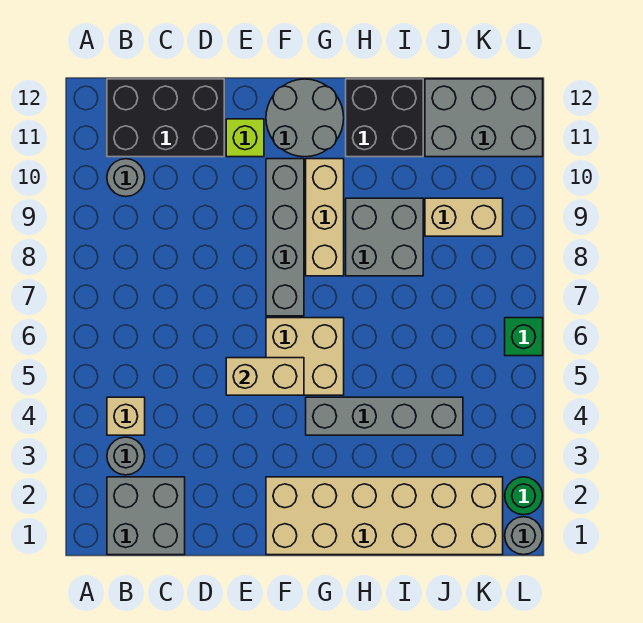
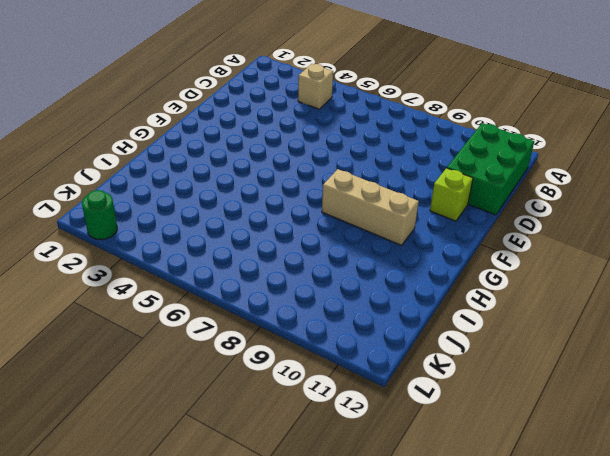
green brick B11:D12 level 1 -> black brick B11:D12 level 1
none -> grey brick B1:C2 level 1
none -> grey round brick B3 level 1
none -> grey round brick B10 level 1

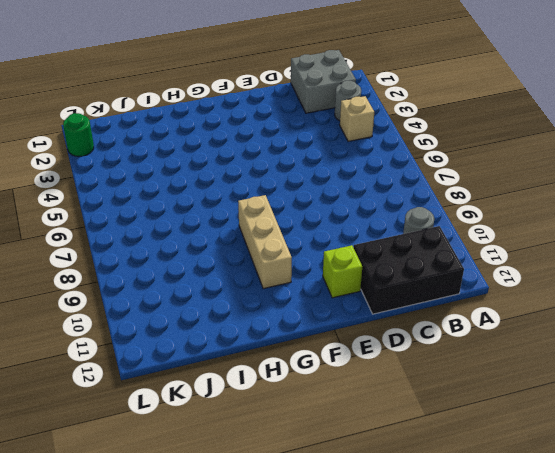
none -> tan brick F1:K2 level 1
none -> tan brick F5:G6 level 1
none -> grey brick F7:F10 level 1

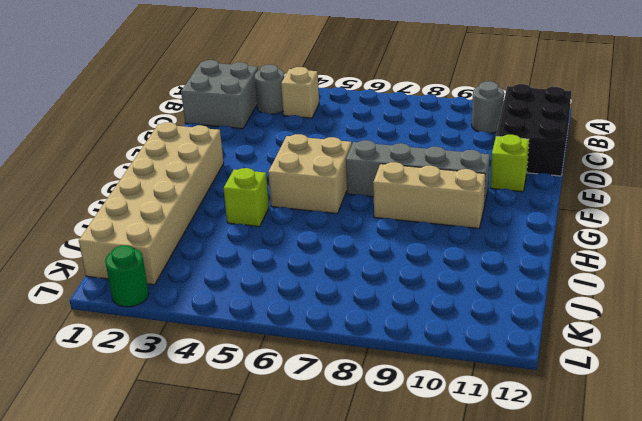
lime brick H4 level 1 -> grey brick G4:J4 level 1
none -> grey round brick F11:G12 level 1
none -> grey brick H8:I9 level 1
none -> black brick H11:I12 level 1

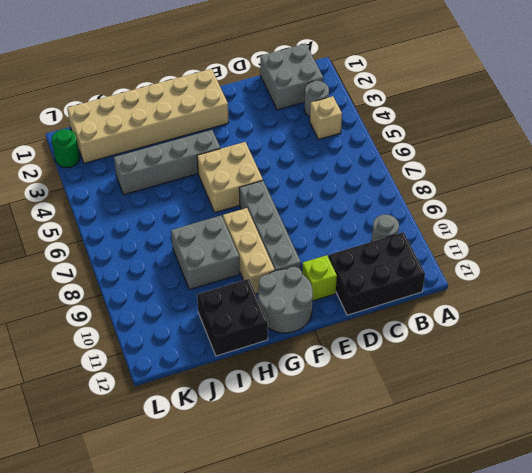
none -> tan brick J9:K9 level 1
none -> grey brick J11:L12 level 1
none -> grey round brick L1 level 1

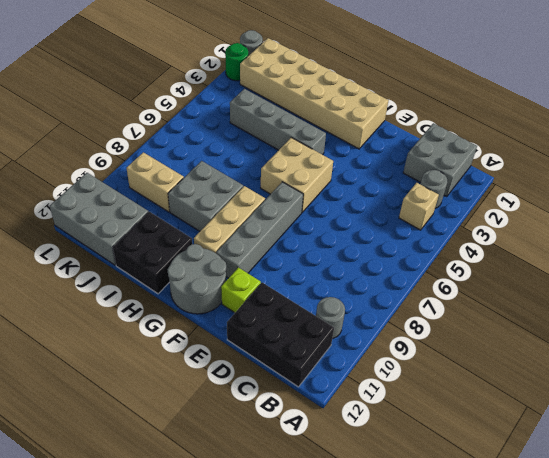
none -> green brick L6 level 1
none -> tan brick E5:F5 level 2

